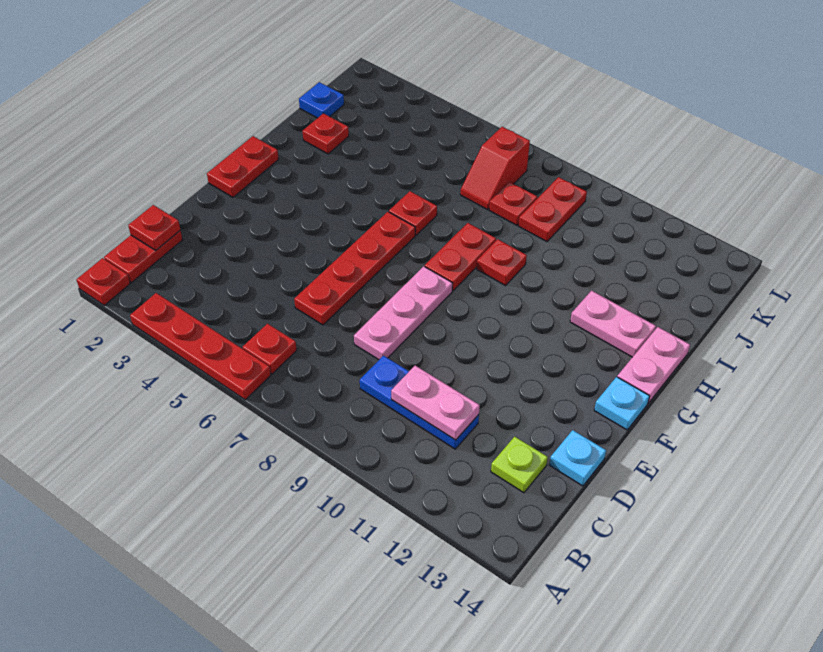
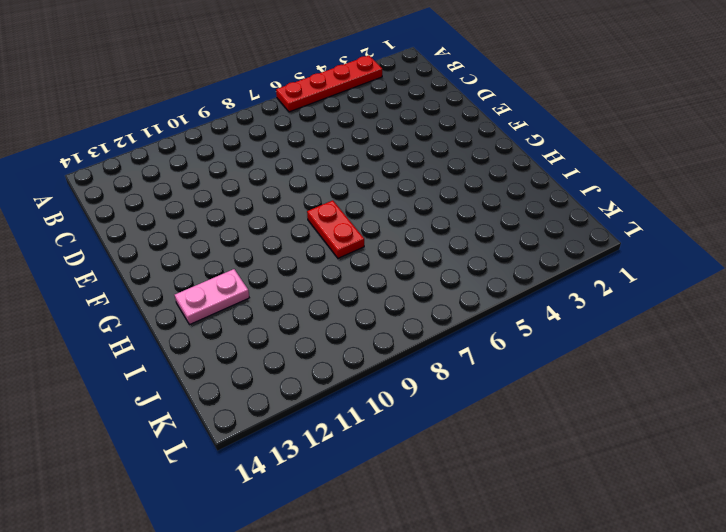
none -> red plate A1 level 1
none -> red plate B1:C1 level 1
none -> red plate B6 level 1

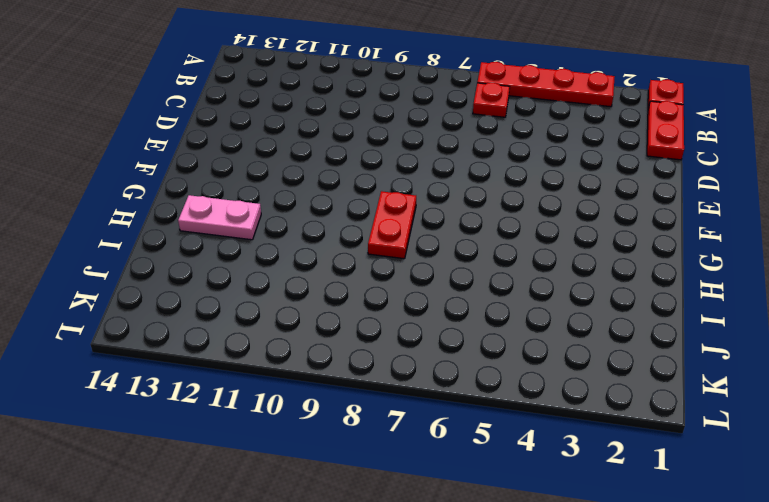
none -> blue plate C9:C11 level 1
none -> lime plate C13 level 1
none -> red plate D6:G6 level 1

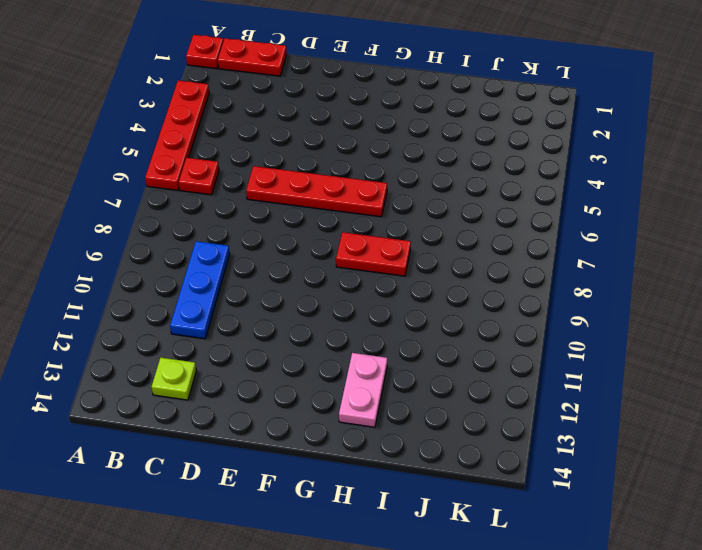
none -> pink plate D8:F8 level 1
none -> cyan plate D14 level 1
none -> red plate F1:G1 level 1

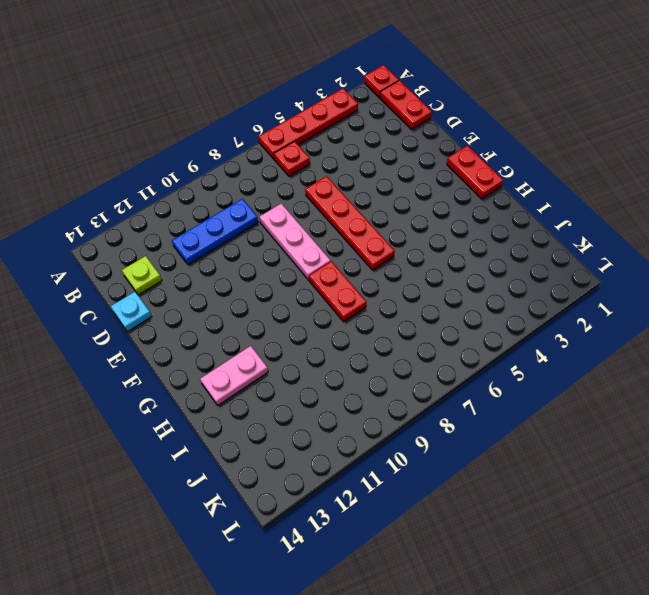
none -> cyan plate F14 level 1
none -> pink plate G14:H14 level 1
none -> red plate H6 level 1

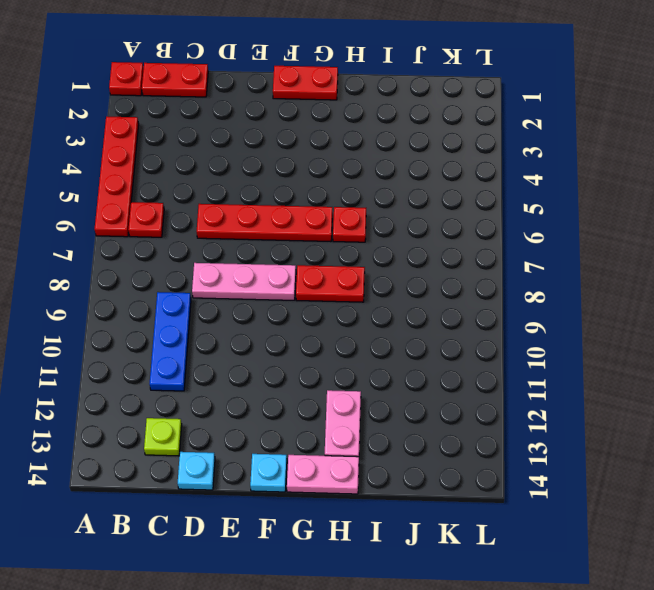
none -> red plate H9 level 1
none -> red plate I2 level 1
none -> blue plate J1 level 1

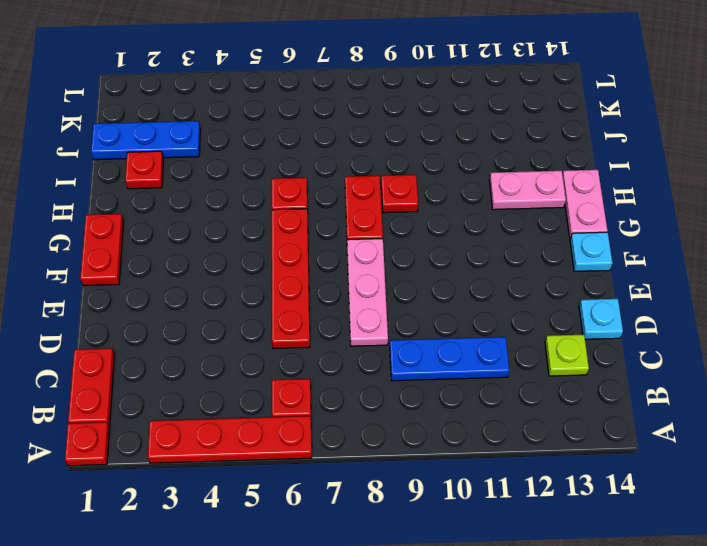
blue plate J1:J3 level 1 -> blue plate J1 level 1
none -> red slope J7:K7 level 1 top K
none -> red plate J8 level 1
none -> red plate J9:K9 level 1

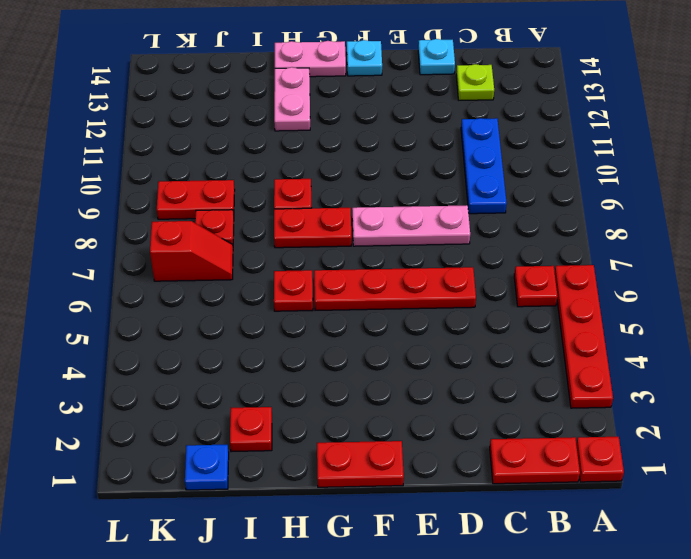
none -> red plate C1 level 2
none -> pink plate C10:C11 level 2

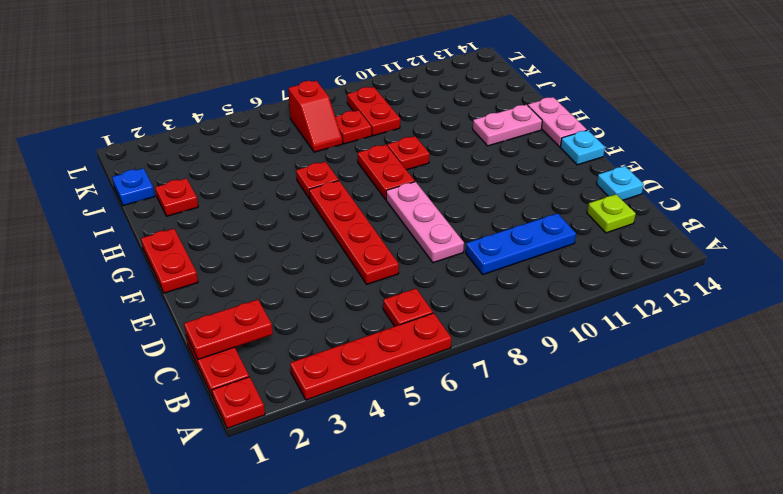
red plate C1:C2 level 2 -> red plate C1 level 2
none -> pink plate C10:C11 level 2

